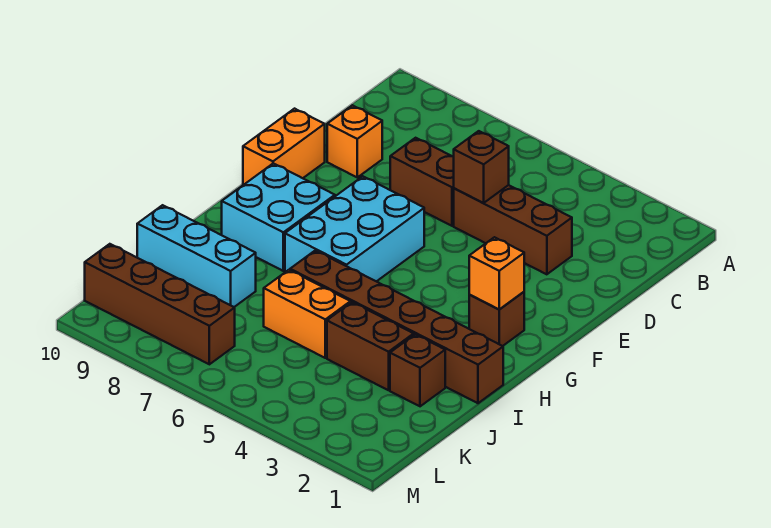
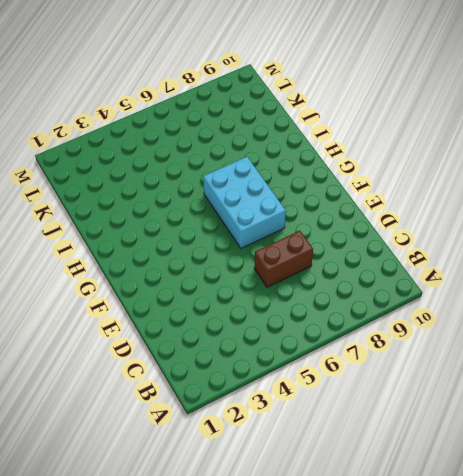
none -> brown brick D3:D5 level 1
none -> orange brick D9 level 1
none -> orange brick E10:F10 level 1

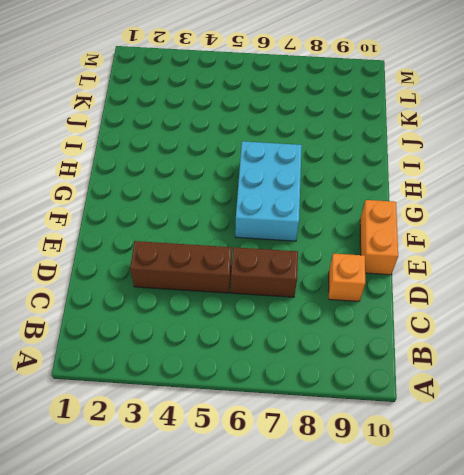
none -> brown brick G2 level 1
none -> cyan brick G8:H9 level 1
none -> brown brick I1:I6 level 1

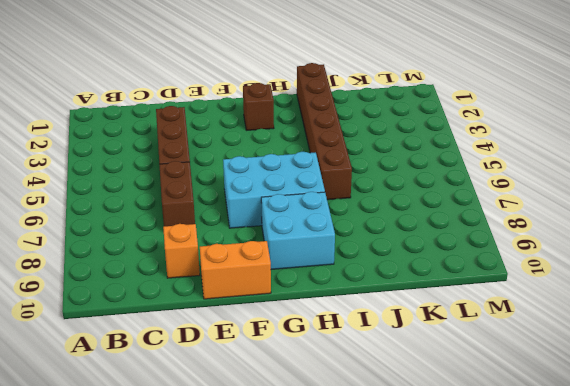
none -> brown brick J2 level 1
none -> brown brick J3:J4 level 1
none -> orange brick J5:J6 level 1

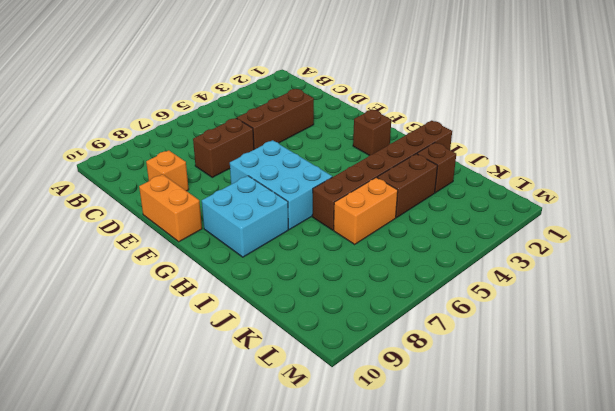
none -> cyan brick J8:J10 level 1
none -> brown brick L7:L10 level 1
none -> brown brick D5 level 2

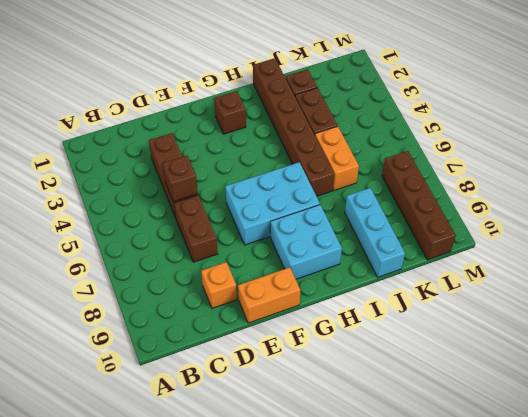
none -> orange brick G2 level 2

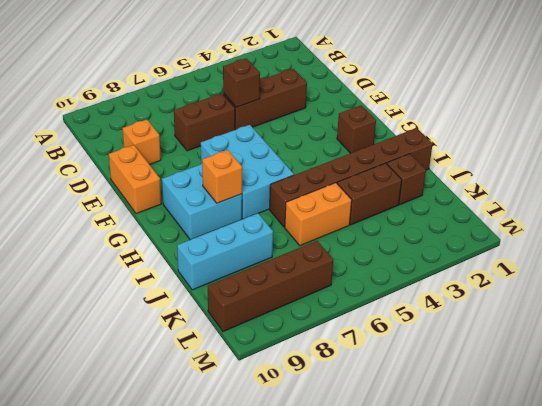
orange brick H8 level 2 -> orange brick G2 level 2

